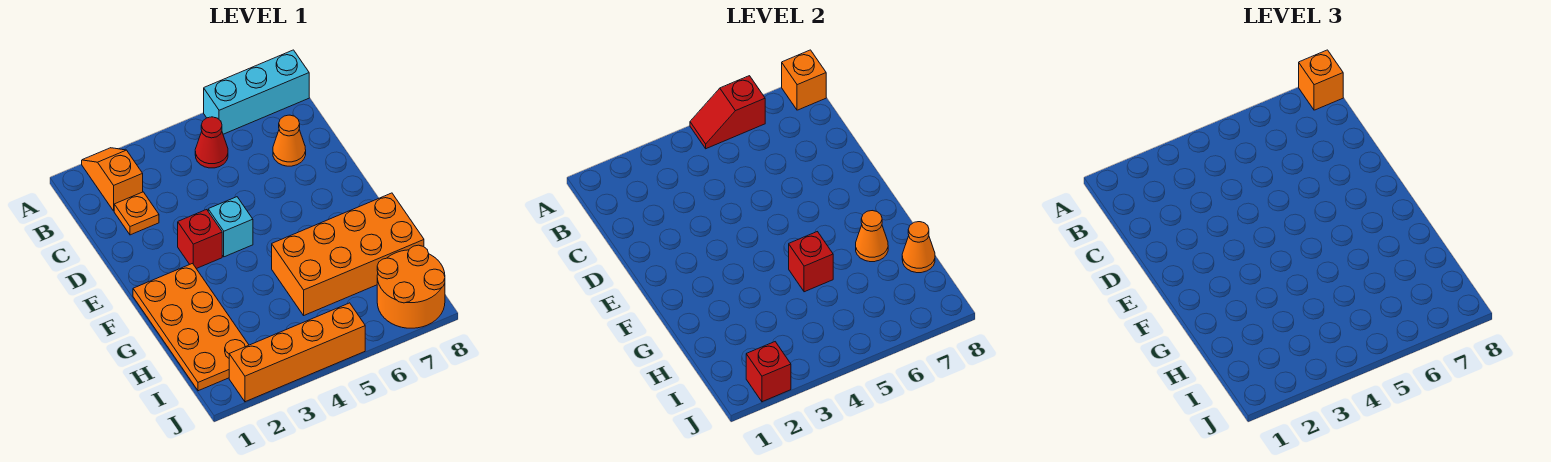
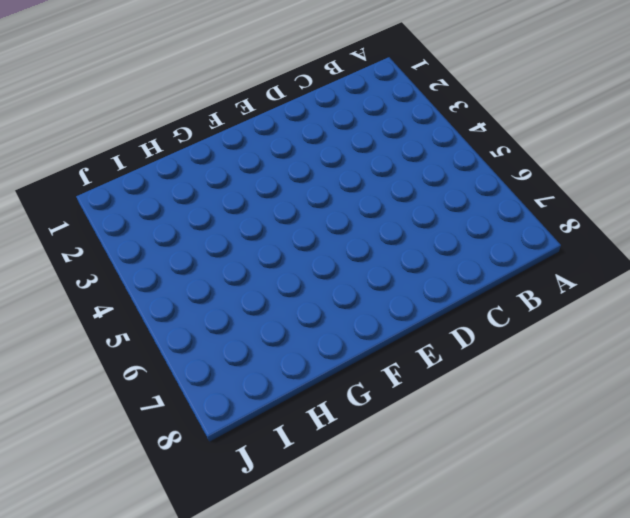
none -> orange slope A2:B2 level 1 top B
none -> cyan brick A6:A8 level 1
none -> red cone B5 level 1

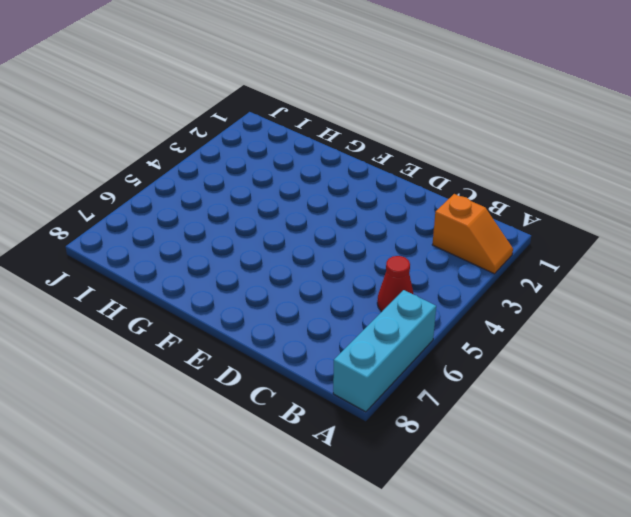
none -> orange plate C2 level 1
none -> orange cone C7 level 1
none -> red brick E3 level 1

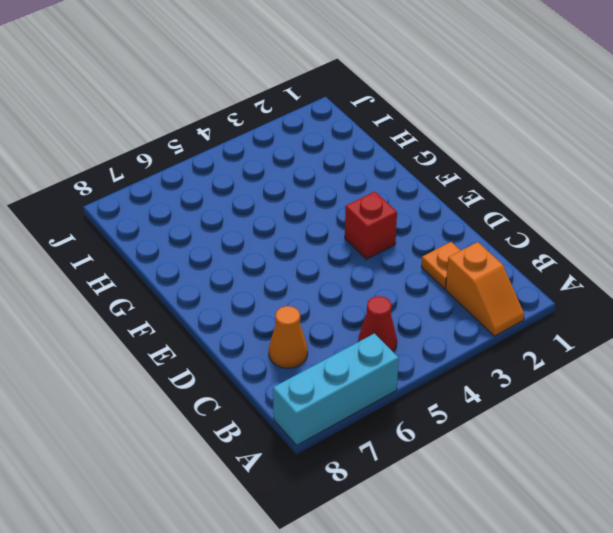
none -> cyan brick E4 level 1
none -> orange plate F1:I2 level 1
none -> orange brick G5:H8 level 1

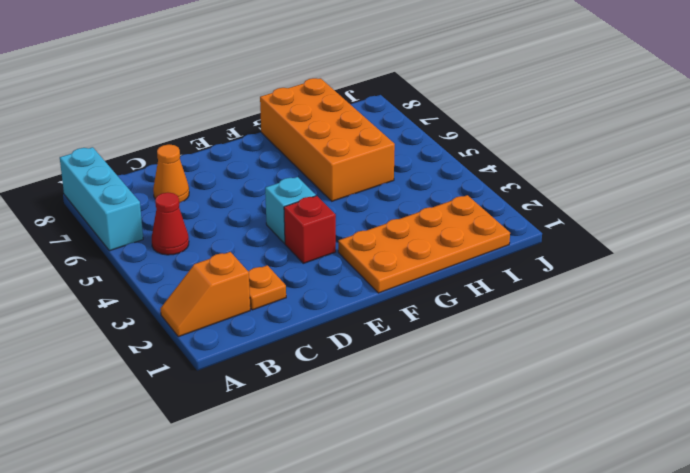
none -> orange round brick I7:J8 level 1
none -> orange brick J2:J5 level 1
none -> red slope A5:A6 level 2 top 6

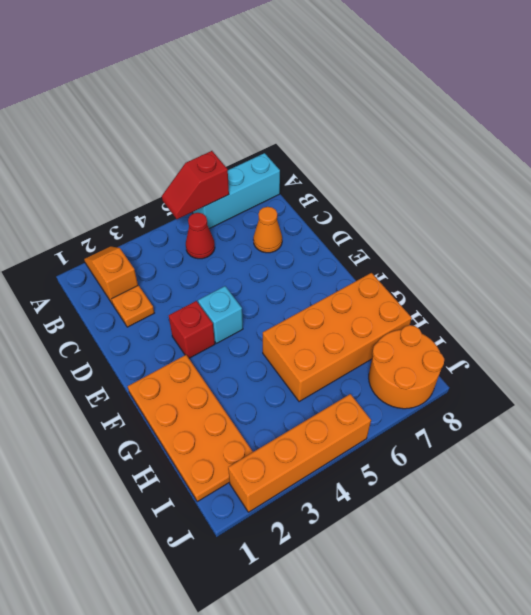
none -> orange brick A8 level 2
none -> red brick G5 level 2
none -> orange cone G7 level 2

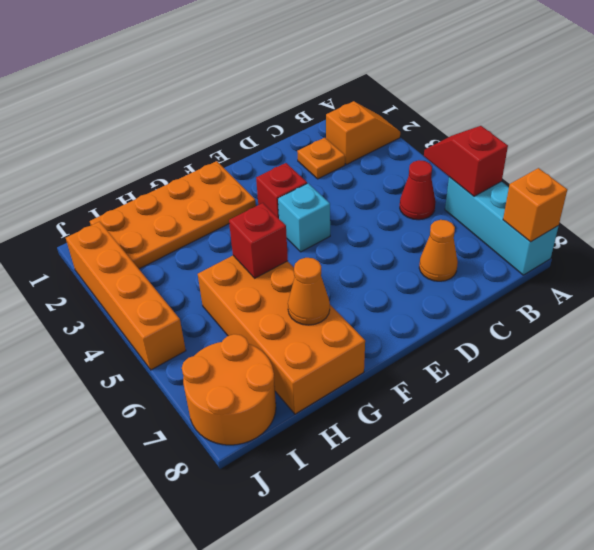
none -> orange cone H8 level 2
none -> red brick J2 level 2
none -> orange brick A8 level 3

